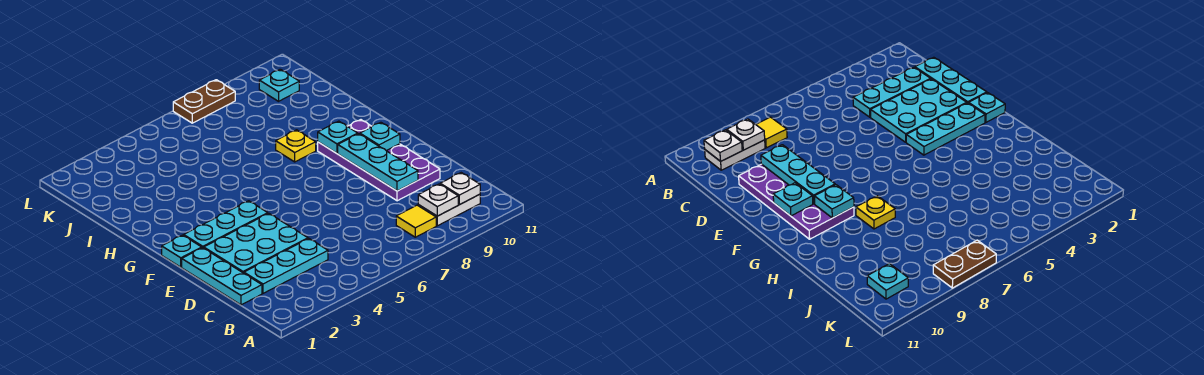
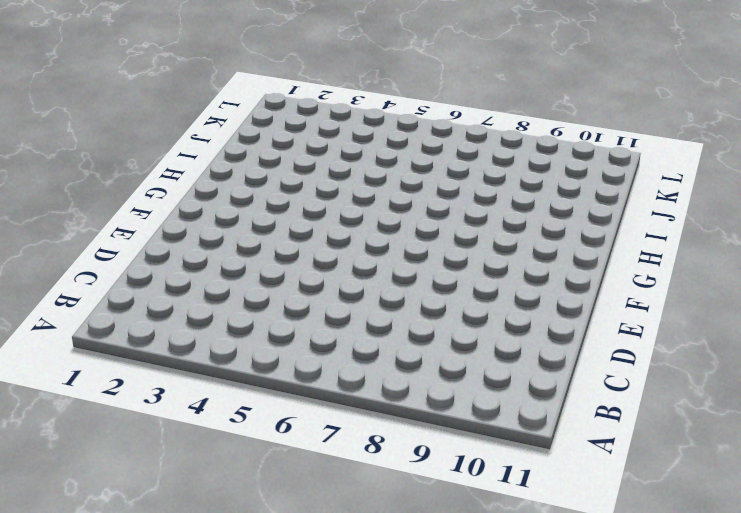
none -> yellow tile B8 level 1
none -> white plate B9:B10 level 1
none -> cyan plate C1:E1 level 1

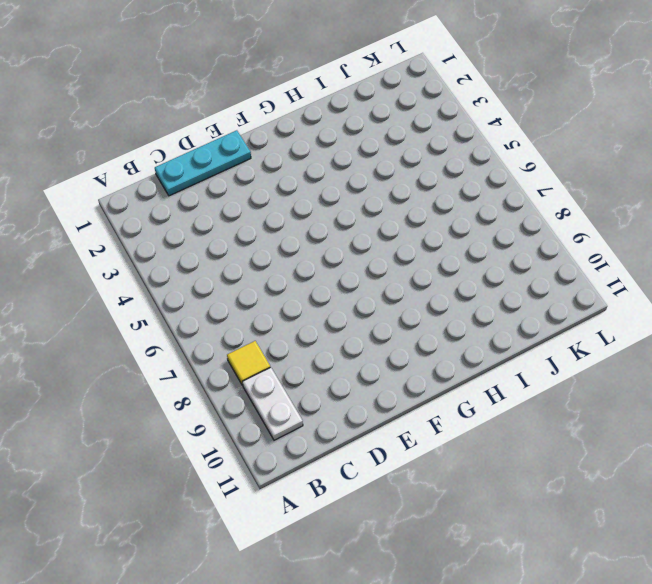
none -> cyan plate C2:C4 level 1
none -> cyan plate D2:E4 level 1
none -> purple plate D9:G10 level 1

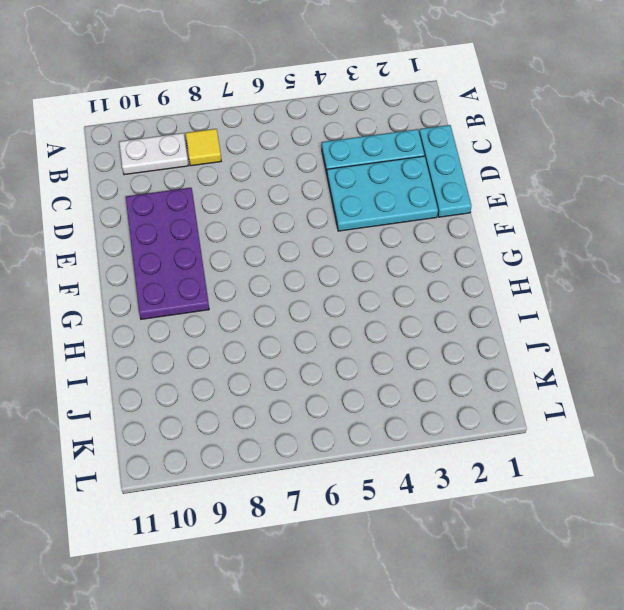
none -> cyan plate F1 level 1
none -> cyan plate F2:F4 level 1
none -> yellow plate H8 level 1

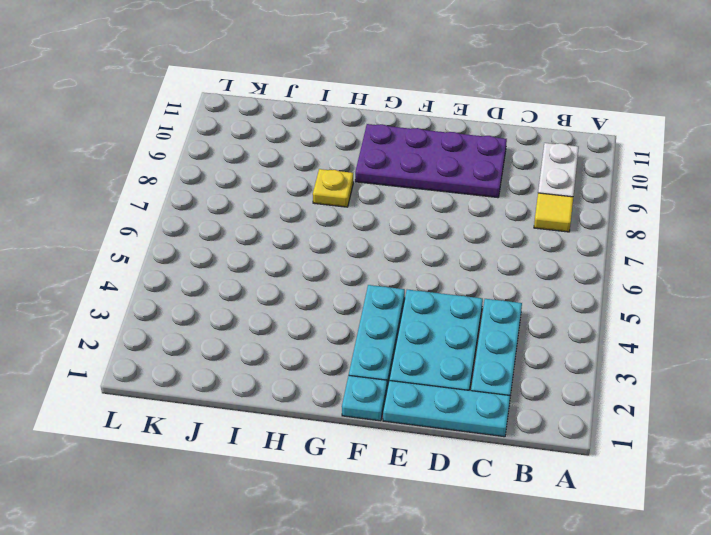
none -> cyan plate K10 level 1
none -> brown plate L7:L8 level 1
none -> white plate B9 level 2

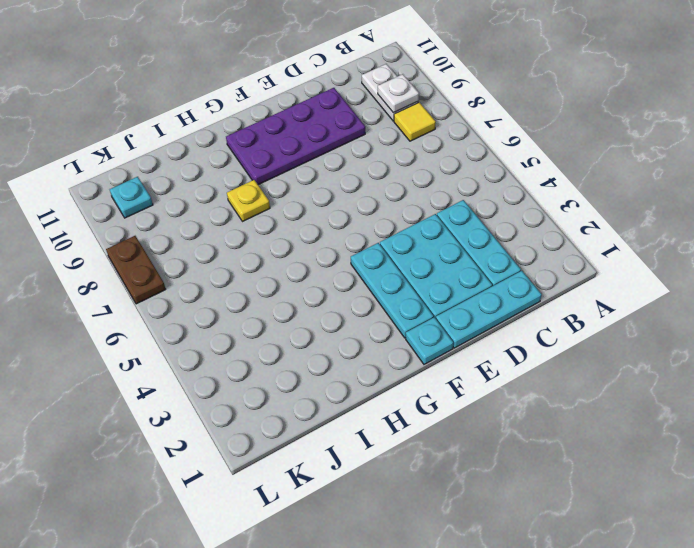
none -> white plate B10 level 2
none -> cyan plate D9:F9 level 2
none -> cyan plate F10 level 2

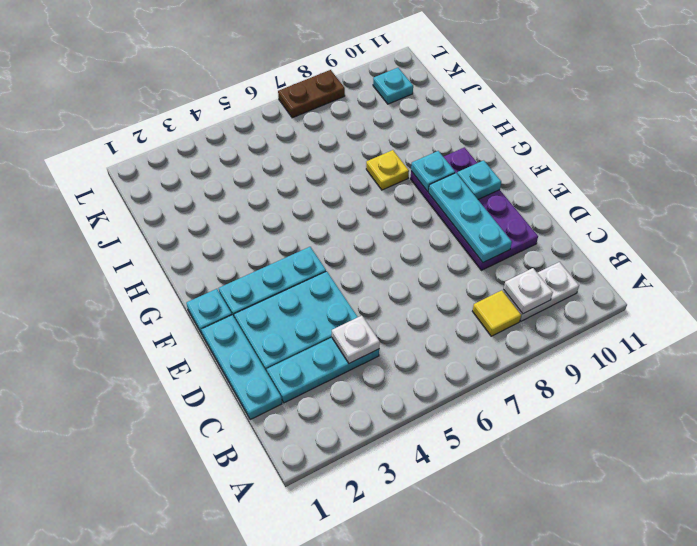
white plate C4 level 2 -> white plate B10 level 2

